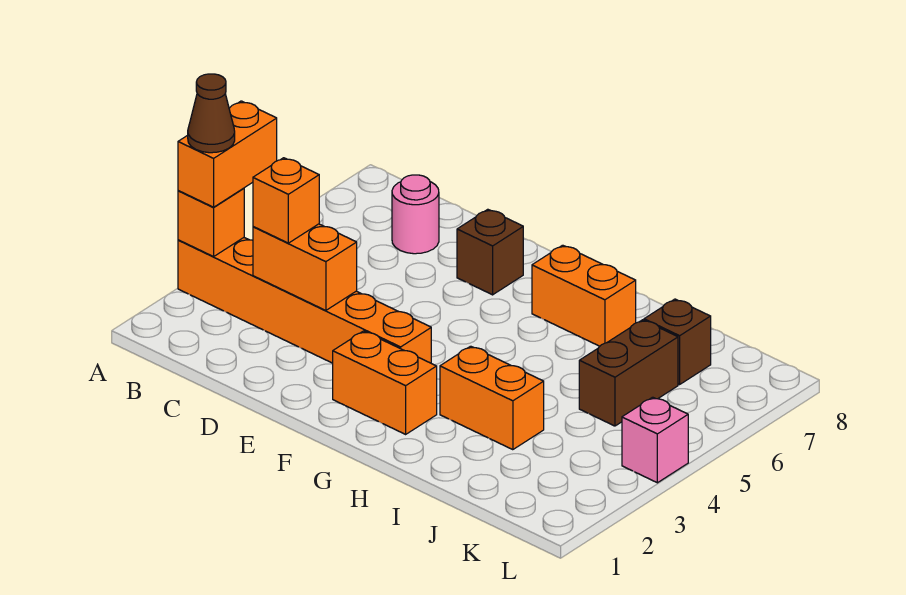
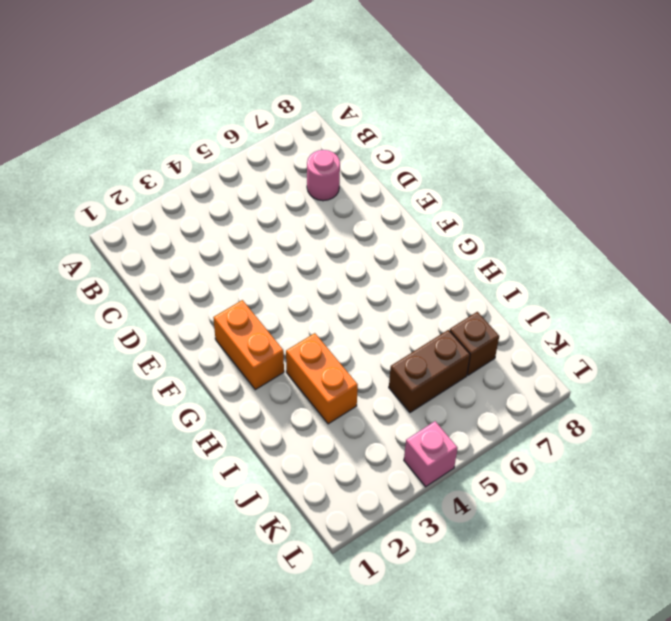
none -> orange brick A3:F3 level 1
none -> brown brick E7 level 1
none -> orange brick G7:H7 level 1

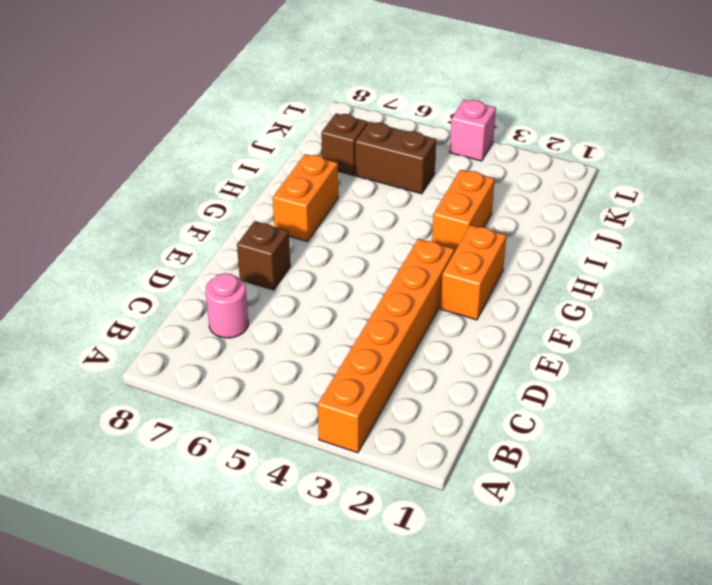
none -> orange brick A3 level 2
none -> orange brick C3:D3 level 2
none -> orange brick A3:A4 level 3

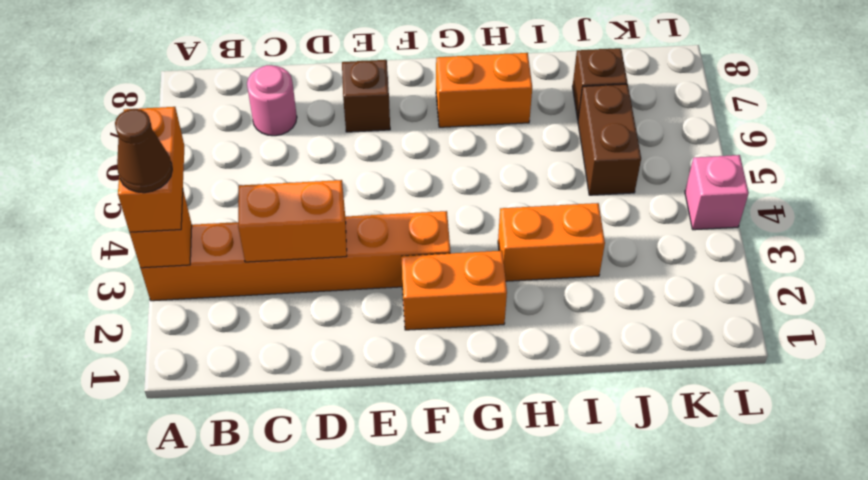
none -> orange brick C3 level 3

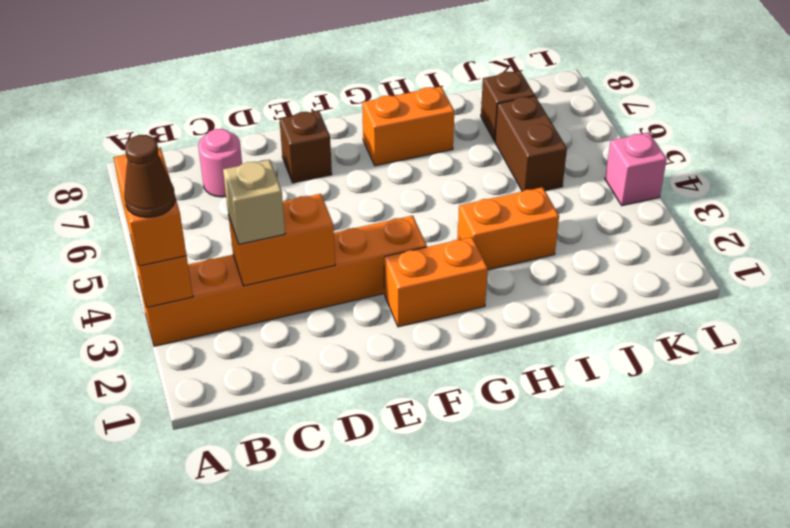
tan brick C3 level 3 -> orange brick C3 level 3

